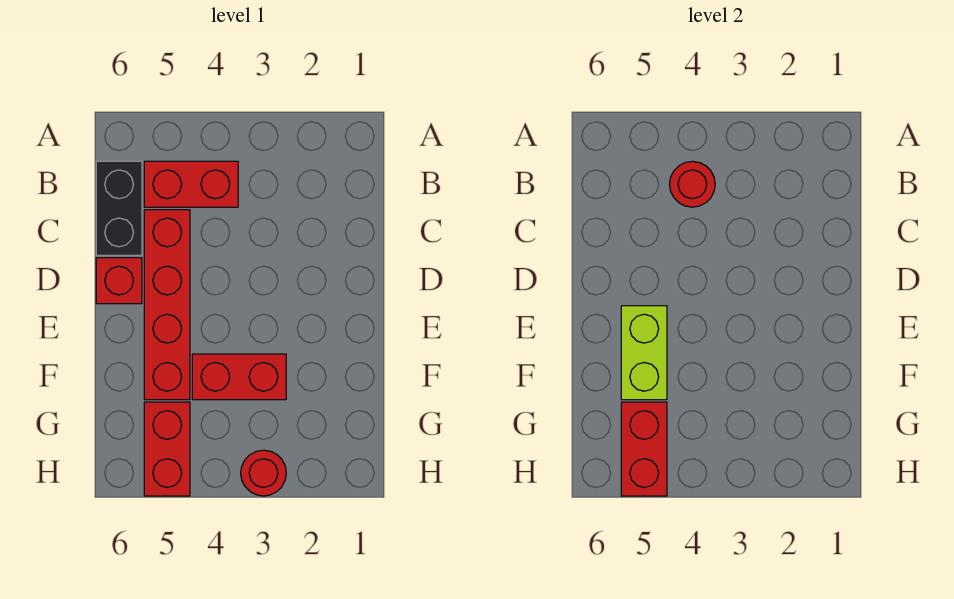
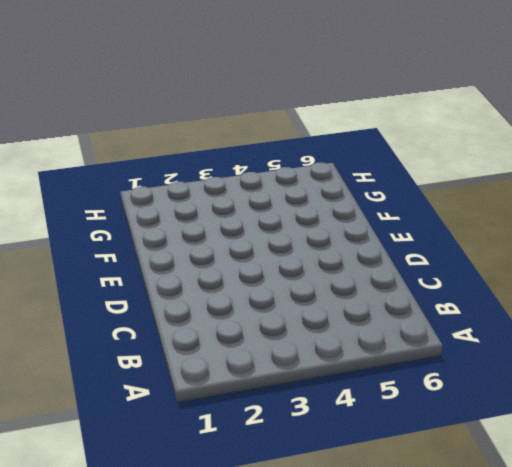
none -> red brick B4:B5 level 1
none -> black brick B6:C6 level 1

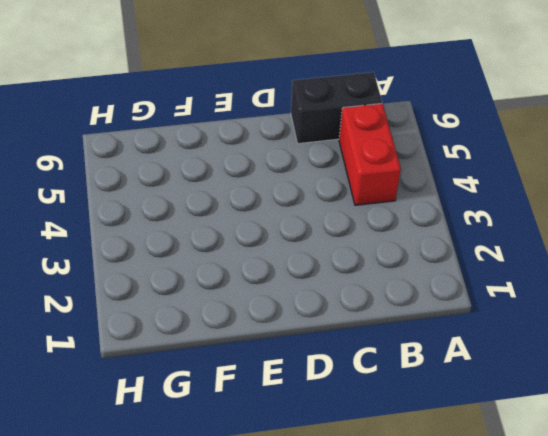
none -> red brick C5:F5 level 1
none -> red brick D6 level 1

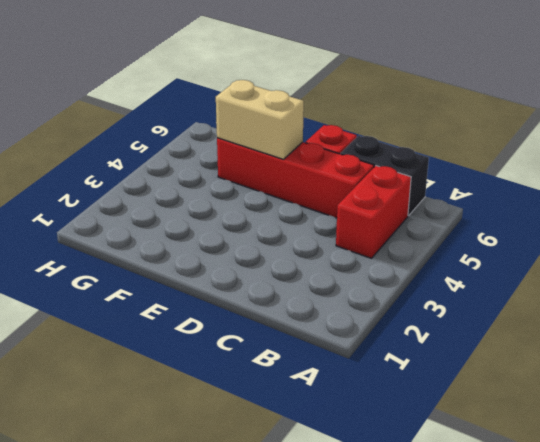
tan brick E5:F5 level 2 -> lime brick E5:F5 level 2
none -> red brick F3:F4 level 1
none -> red brick G5:H5 level 1

